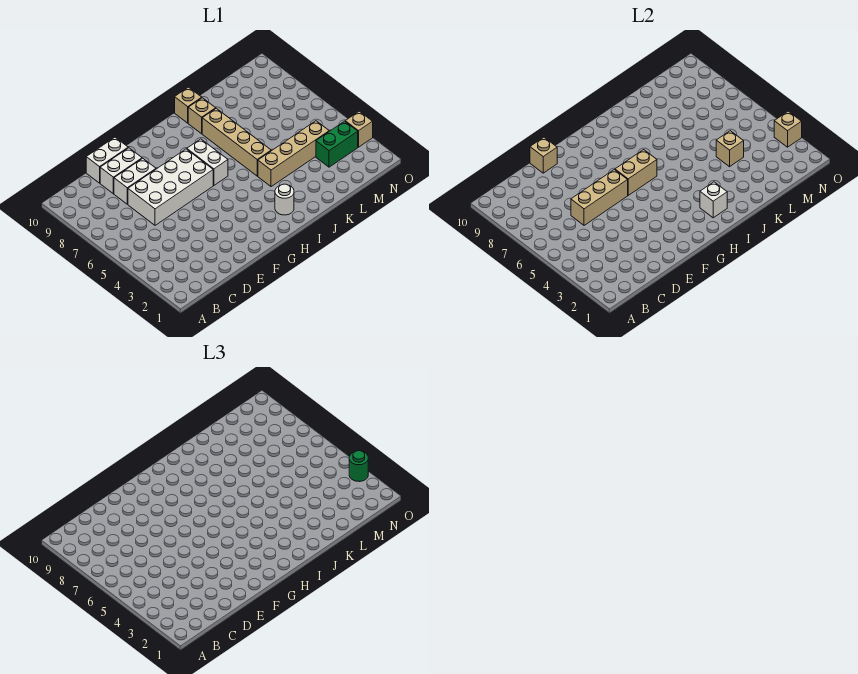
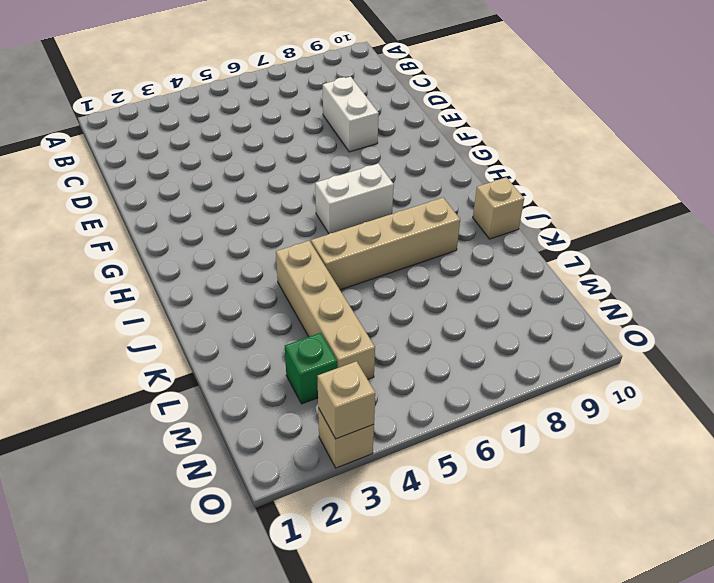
green brick M3 level 1 -> green brick M3:N3 level 1
none -> white brick D6:G7 level 1
none -> white brick D9:E9 level 1
none -> white brick D10:E10 level 1

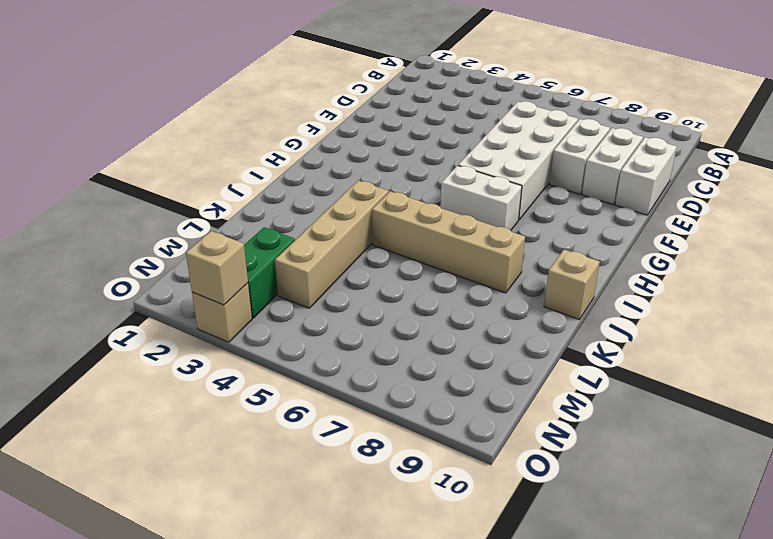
none -> white round brick I2 level 1
none -> tan brick J9 level 1
none -> tan brick D6:F6 level 2

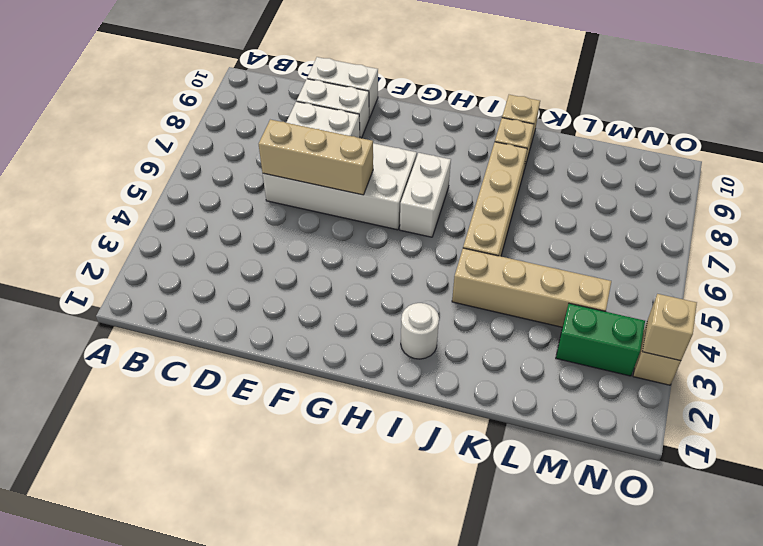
none -> tan brick E10 level 2
none -> tan brick G6:H6 level 2
none -> white brick I2 level 2

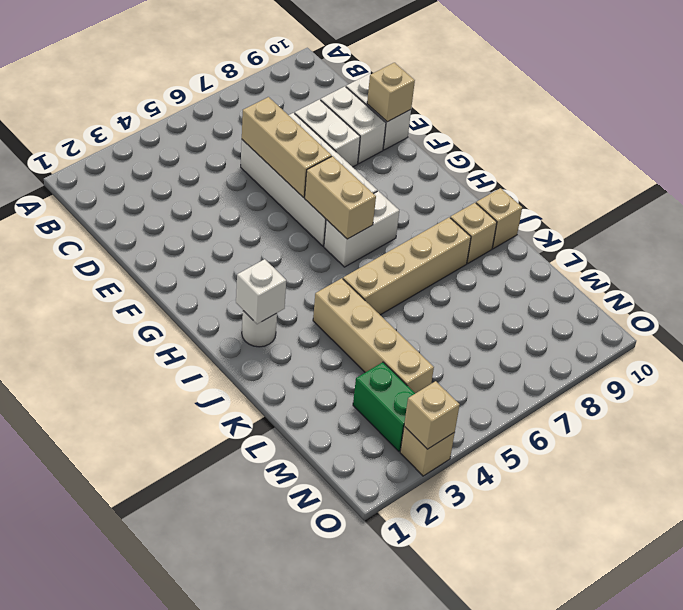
none -> tan brick L4 level 2
none -> green round brick O3 level 3

